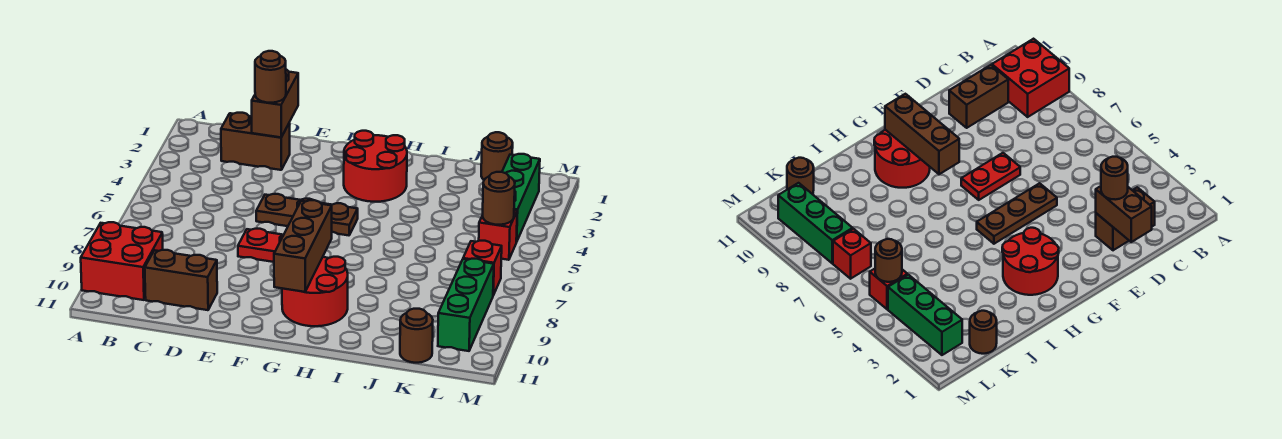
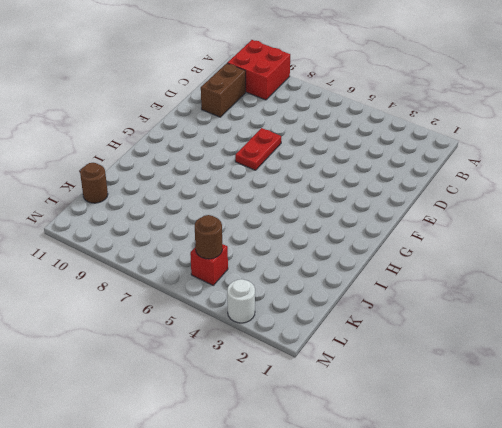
white round brick M3 level 1 -> none
none -> brown brick C2:D2 level 1
none -> brown plate E5:G5 level 1
none -> red round brick G2:H3 level 1

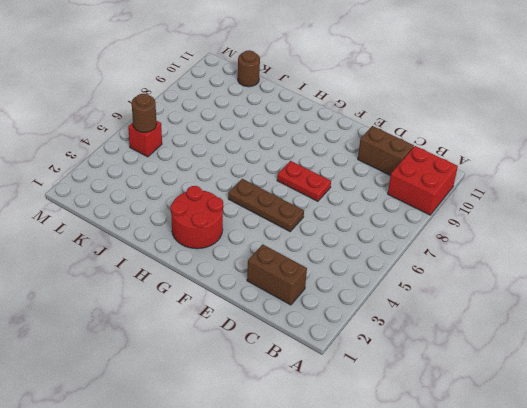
none -> red round brick G9:H10 level 1
none -> brown round brick K1 level 1
none -> green brick L2:L4 level 1

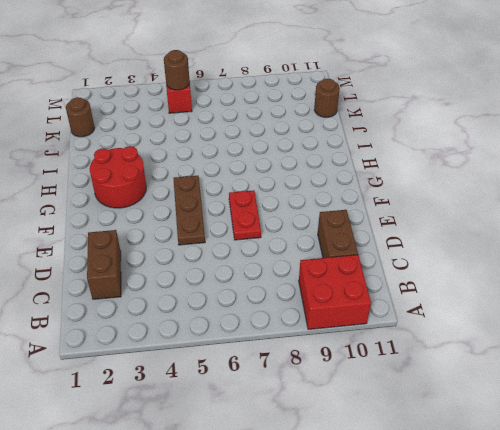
none -> red round brick G9:H10 level 1
none -> green brick L2:L4 level 1
none -> red brick L7 level 1

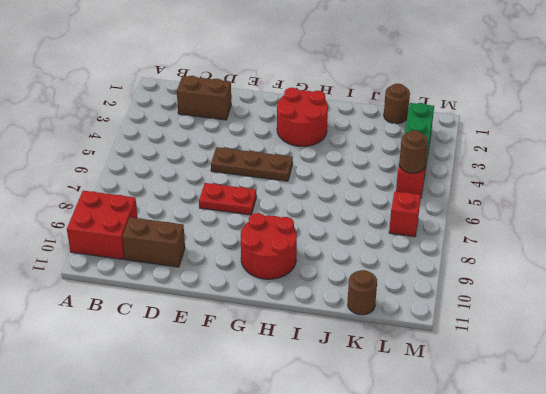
none -> green brick L8:L10 level 1
none -> brown brick D1:D2 level 2
none -> brown brick G8:G10 level 2

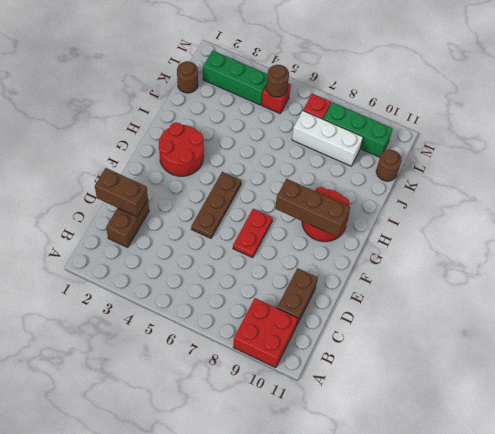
white brick K7:K9 level 1 -> none
none -> brown round brick D2 level 3

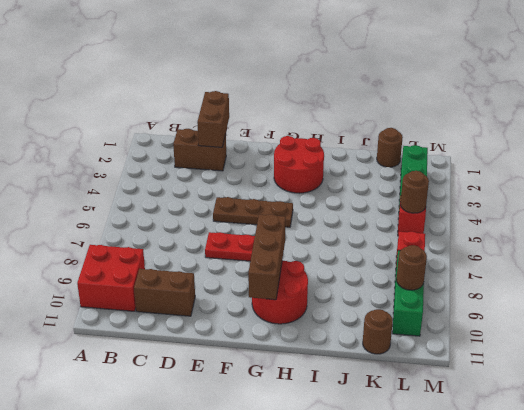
brown round brick L9 level 2 -> brown round brick D2 level 3

